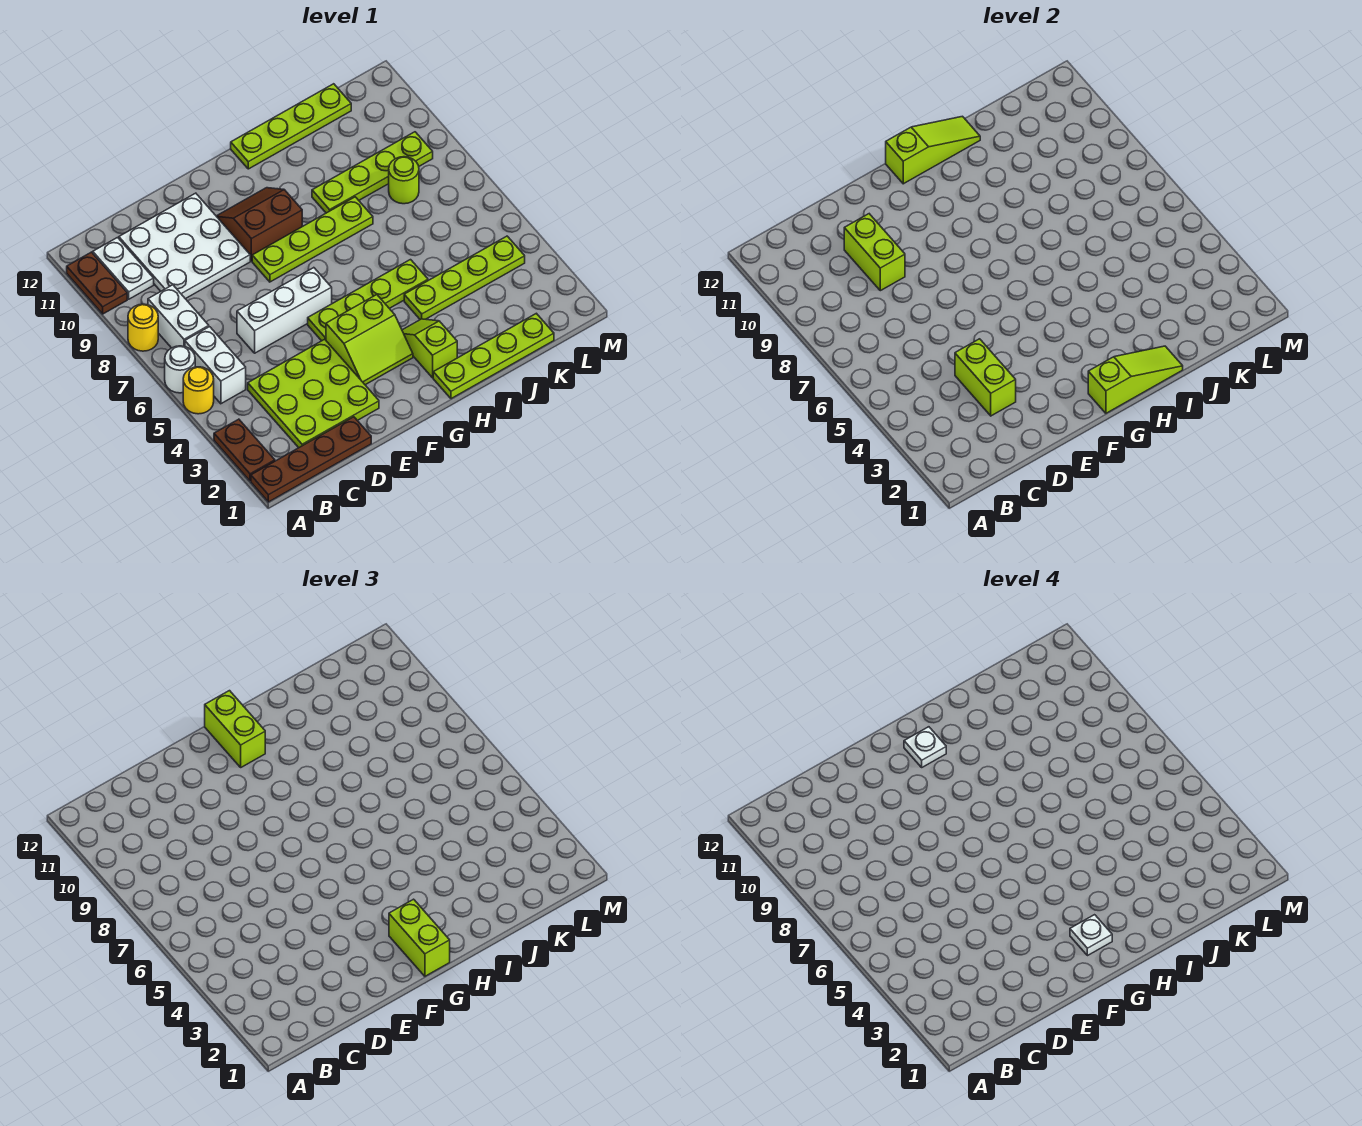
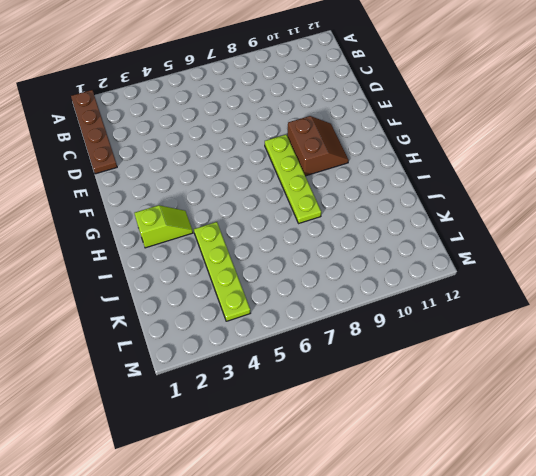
none -> brown plate A2:A3 level 1
none -> yellow round brick A5 level 1
none -> white round brick A6 level 1
none -> yellow round brick A8 level 1

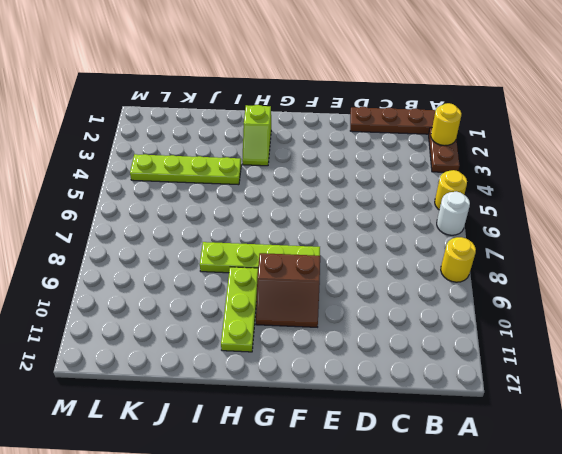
yellow round brick A2 level 2 -> none
lime plate H9:H11 level 1 -> none
none -> brown plate A10:A11 level 1
none -> white brick B5:B6 level 1
none -> white brick B7:B8 level 1
none -> white plate B10:B11 level 1

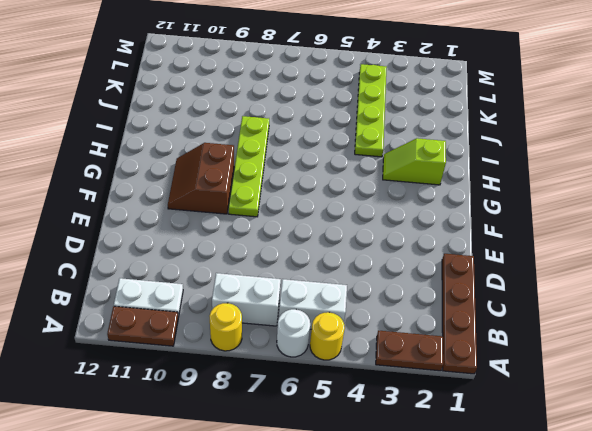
none -> lime plate C2:E4 level 1
none -> white plate C9:E11 level 1
none -> white brick D6:F6 level 1
none -> lime slope F3:G4 level 1 top 4

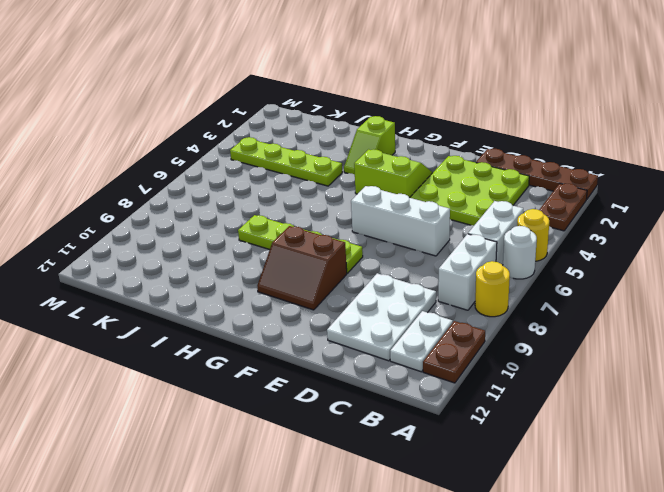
white plate C9:D11 level 1 -> white plate C9:E11 level 1
none -> lime plate F5:I5 level 1
none -> lime plate H1:K1 level 1
none -> lime plate H12:K12 level 1
none -> lime plate I9:L9 level 1

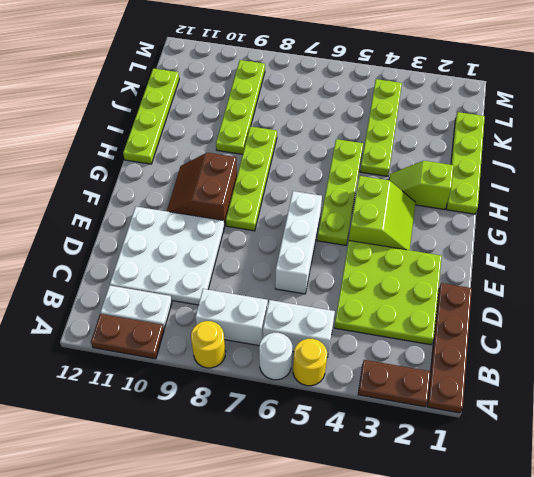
none -> lime round brick K8 level 1
none -> lime brick D3:D4 level 2
none -> lime brick D9:D10 level 2
none -> lime slope G1:I1 level 2 top G

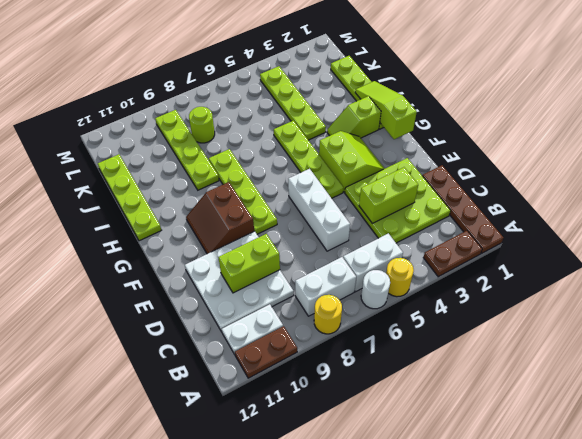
none -> lime slope G12:I12 level 2 top G
none -> lime brick G1:G2 level 3
none -> lime brick G11:G12 level 3
none -> white plate G2 level 4

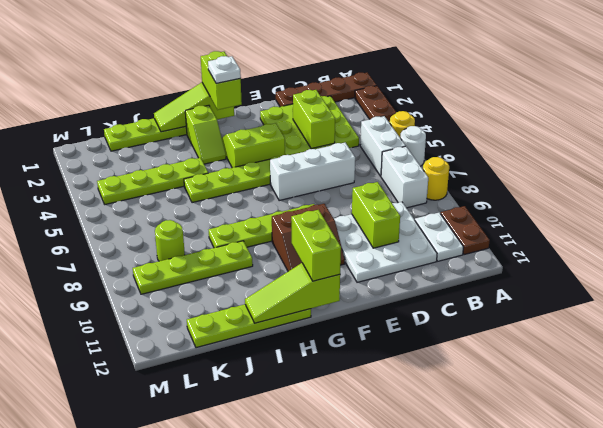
none -> white plate G11 level 4

